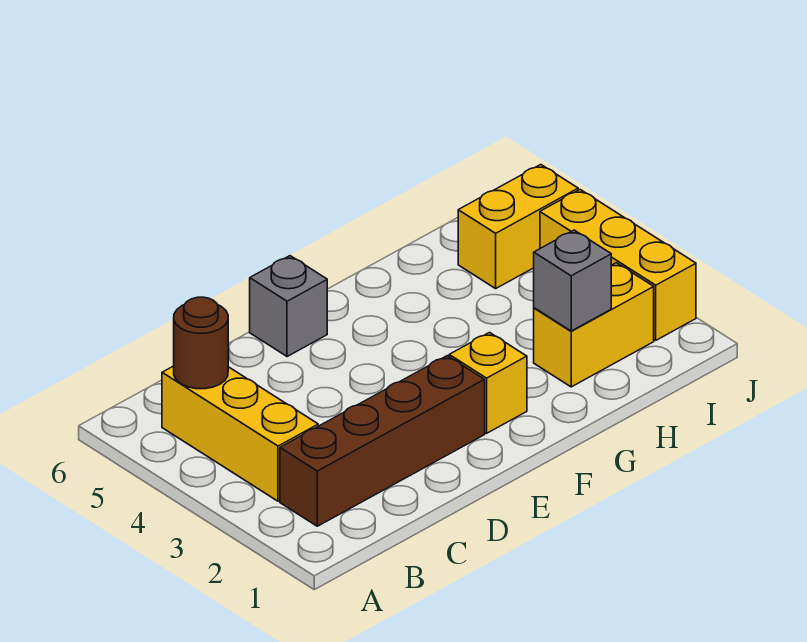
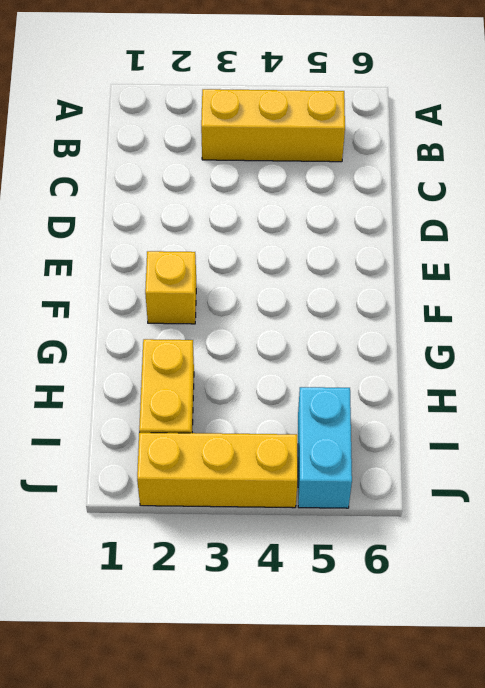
cyan brick I5:J5 level 1 -> yellow brick I5:J5 level 1
none -> brown brick B2:E2 level 1
none -> grey brick E6 level 1

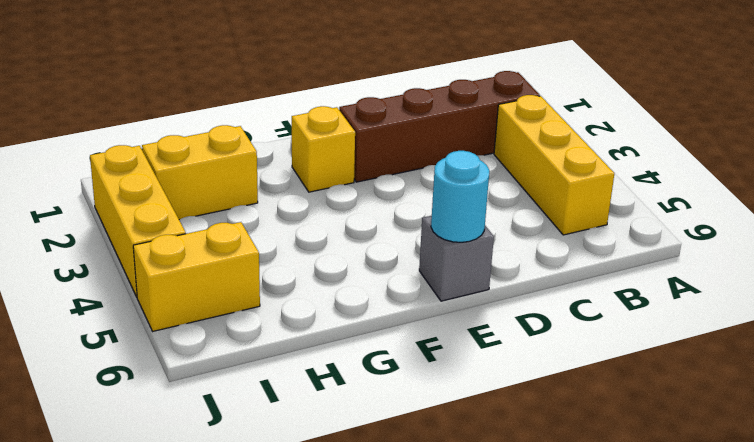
cyan round brick E6 level 2 -> none
none -> brown round brick B5 level 2
none -> grey brick H2 level 2

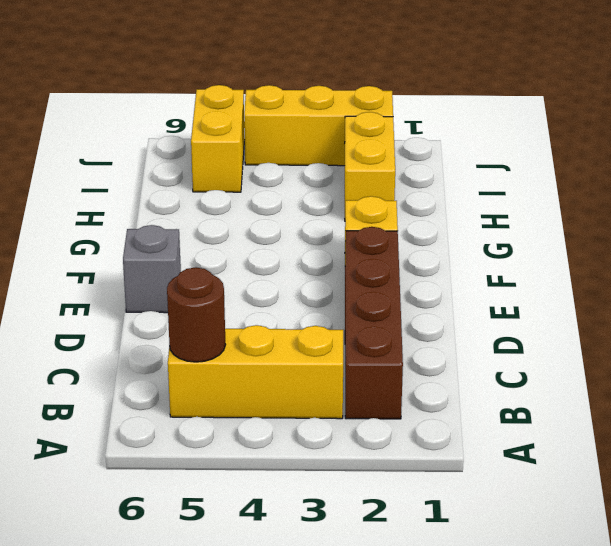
none -> grey brick H2 level 2

